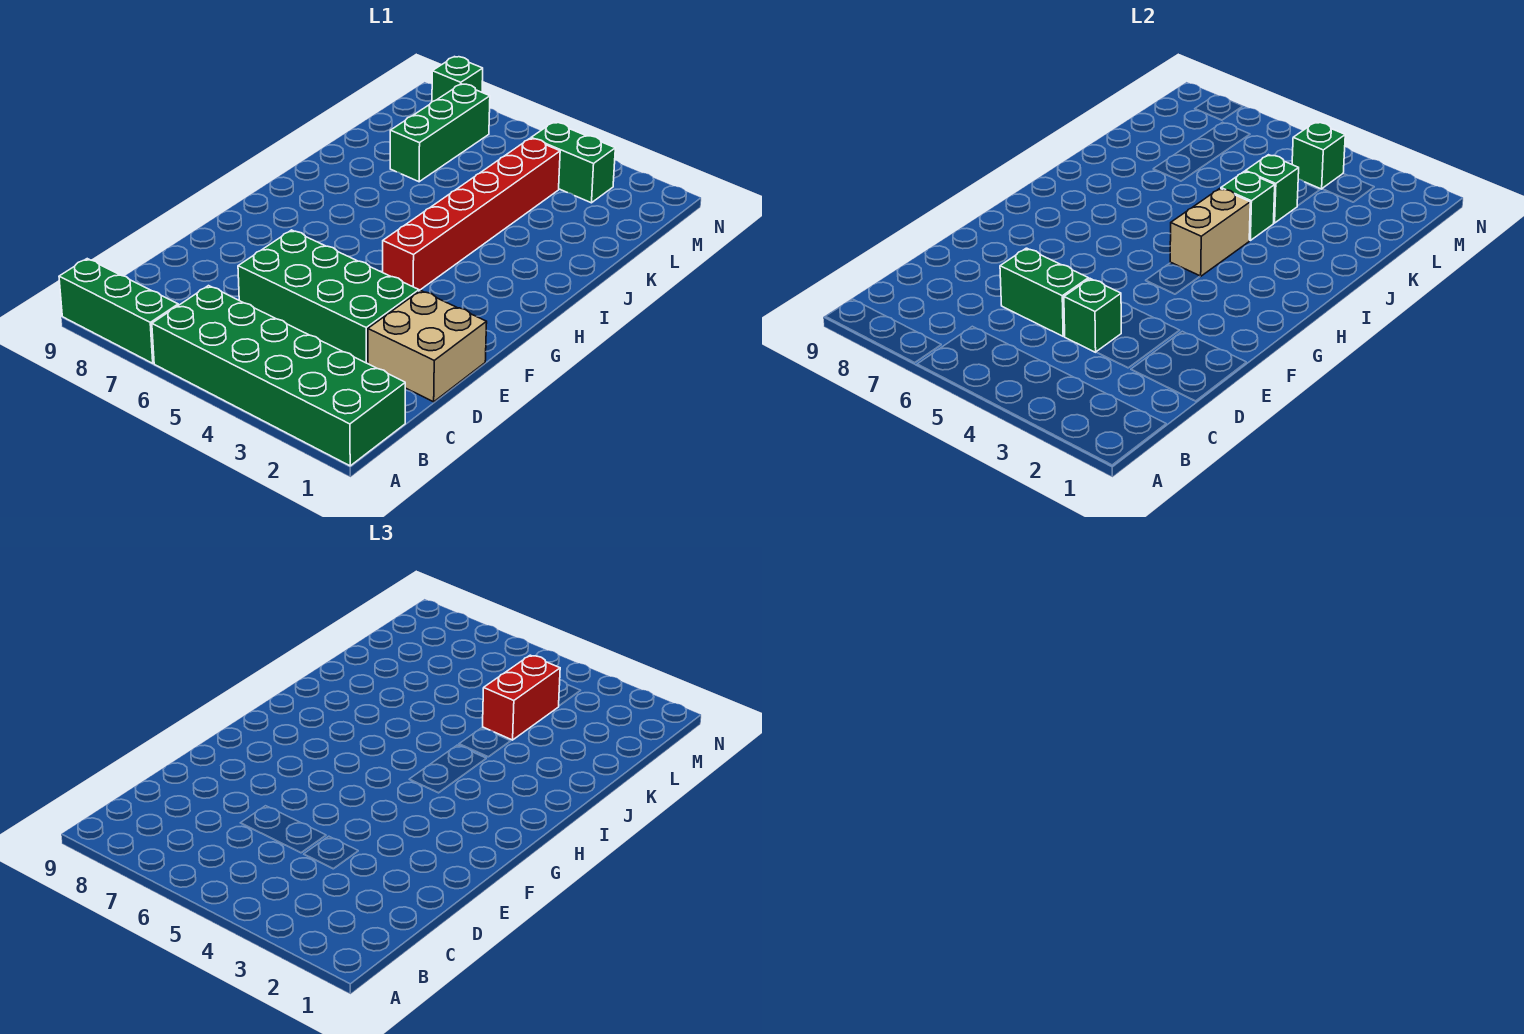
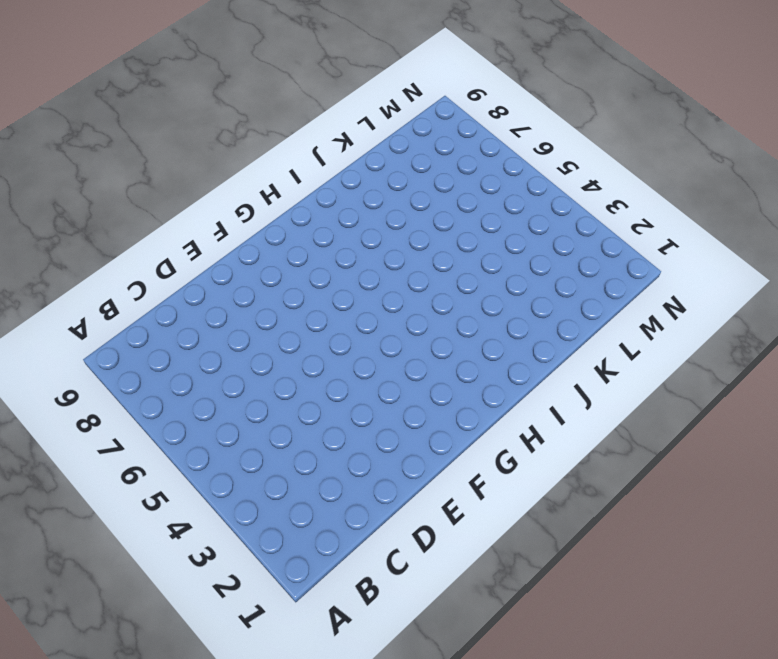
none -> green brick A1:B6 level 1
none -> green brick A7:A9 level 1
none -> tan brick D1:E2 level 1

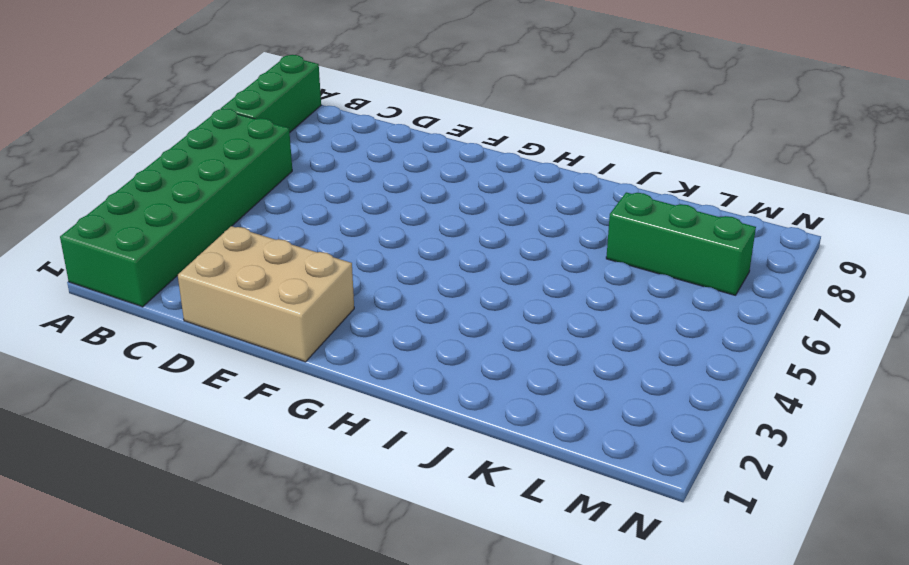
tan brick D1:F2 level 1 -> tan brick D1:E2 level 1
none -> green brick D3:E6 level 1
none -> red brick G4:L4 level 1
none -> green brick M3:M4 level 1

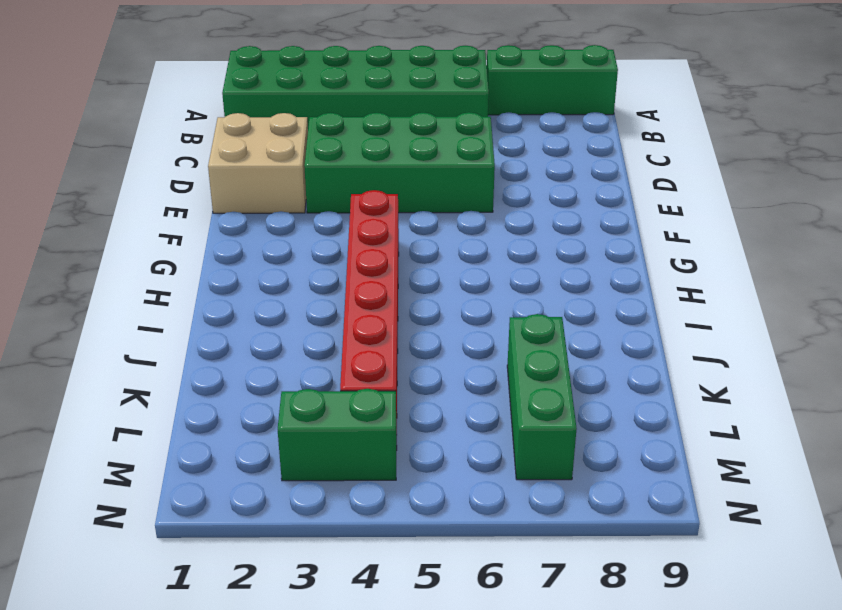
none -> green brick N8 level 1
none -> green brick D4 level 2
none -> green brick D5:D6 level 2

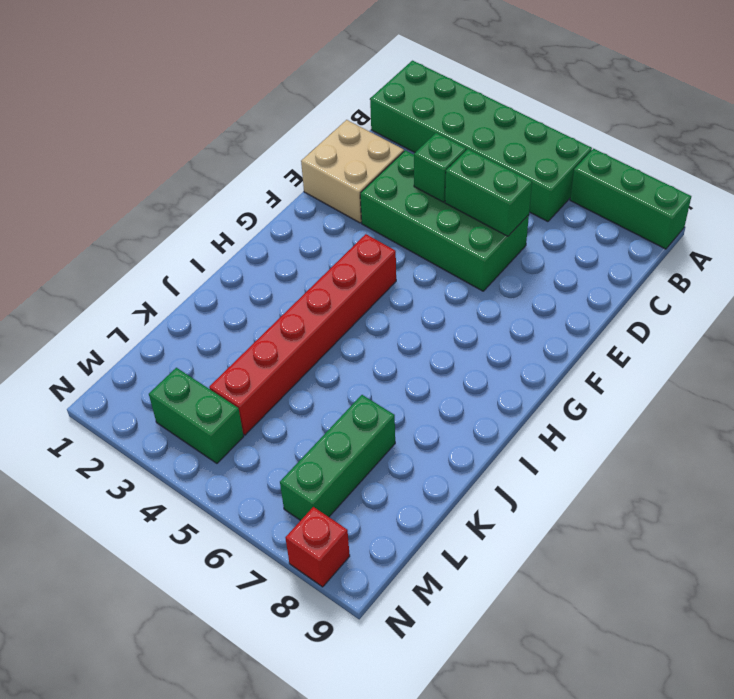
red brick N8 level 1 -> green brick N8 level 1
none -> tan brick H4:I4 level 2
none -> green brick J4 level 2
none -> green brick K4 level 2

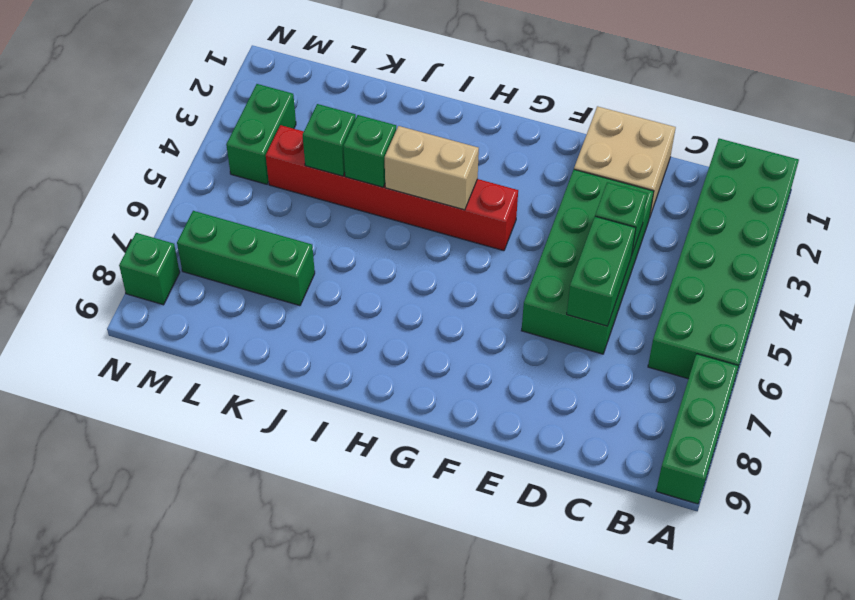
none -> green brick M4 level 2
none -> red brick K4:L4 level 3

